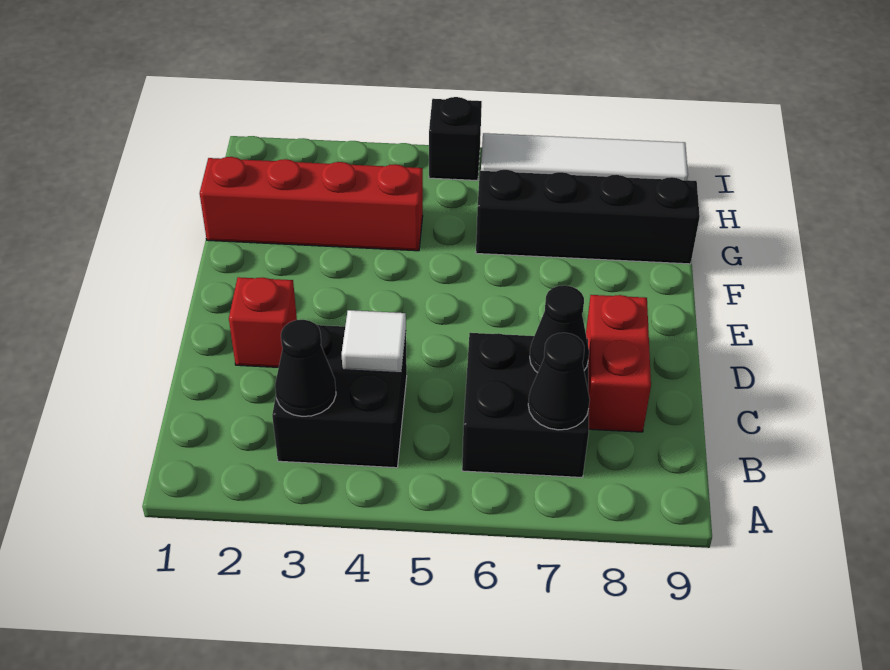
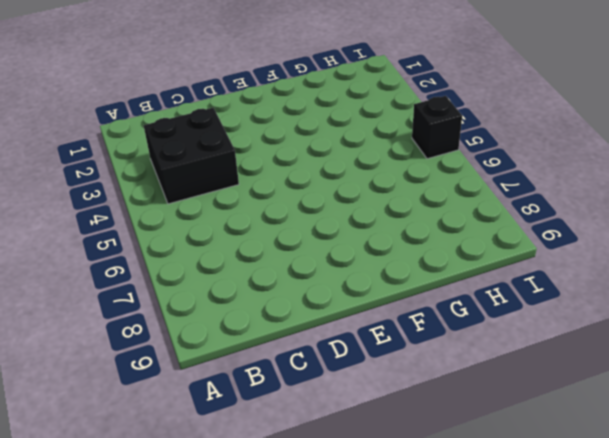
none -> black brick B6:C7 level 1
none -> red brick C8:D8 level 1
none -> red brick D2 level 1

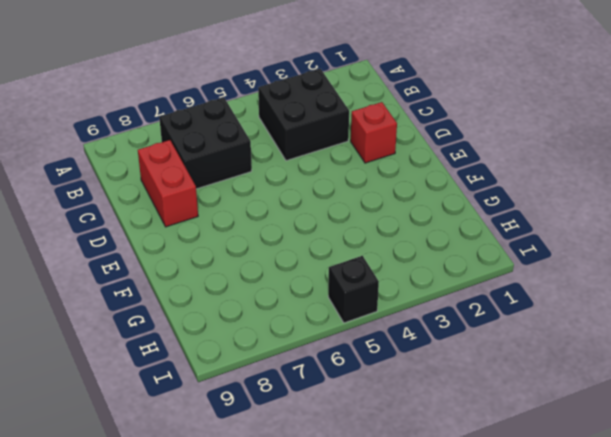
none -> red brick G1:G4 level 1
none -> black brick G6:G9 level 1
none -> white tile I6:I9 level 1

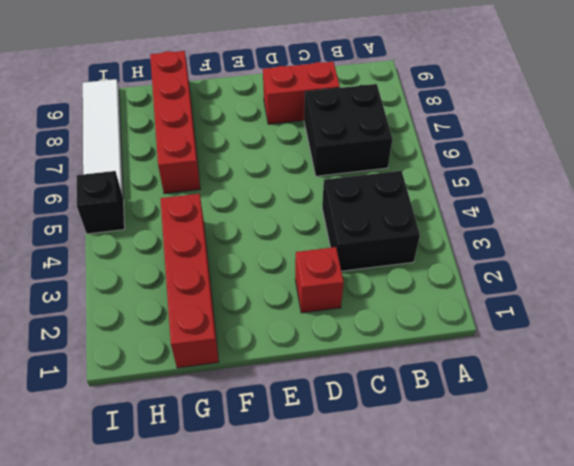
red brick G6:G9 level 1 -> black brick G6:G9 level 1
none -> black cone B3 level 2
none -> black cone B7 level 2
none -> white tile C4 level 2

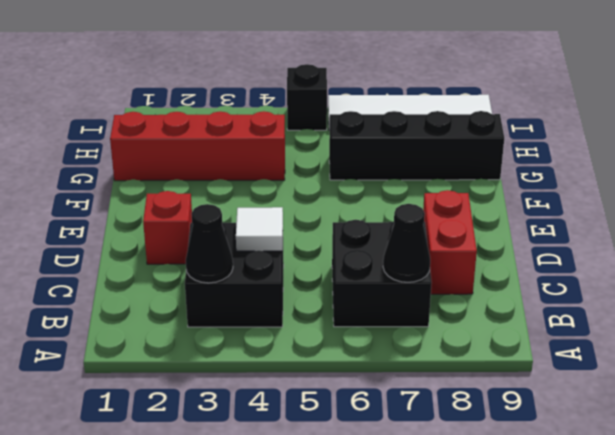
none -> black cone C7 level 2

